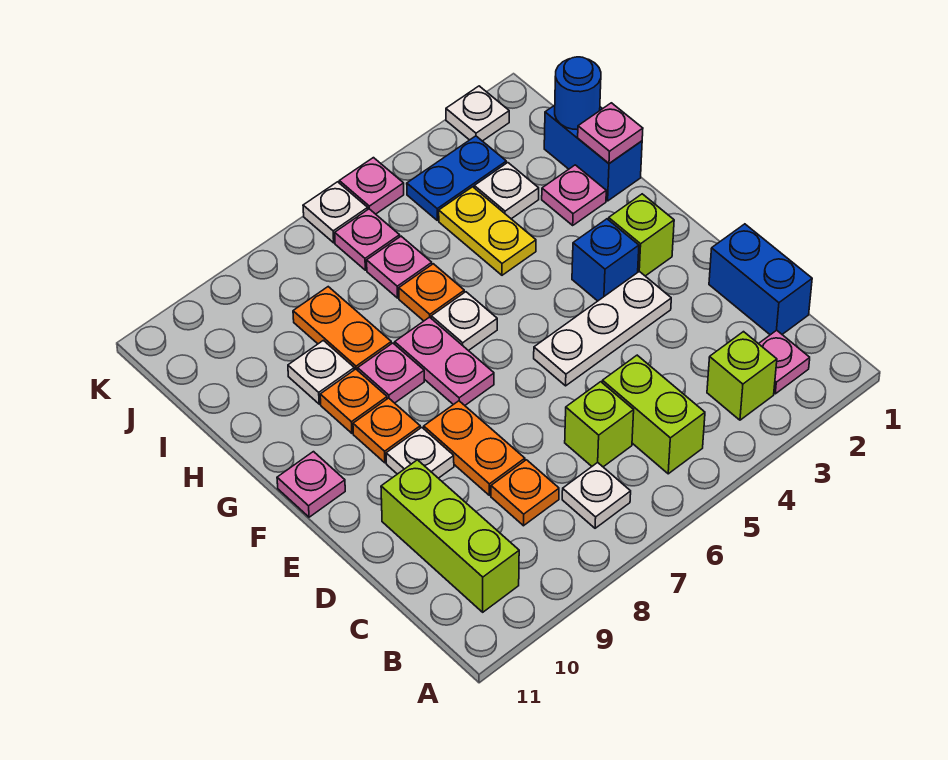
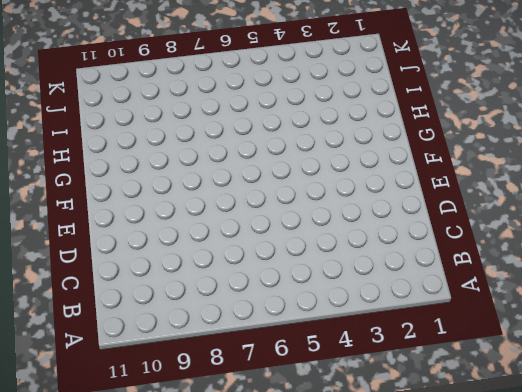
none -> pink plate B2 level 1
none -> lime brick B3 level 1
none -> lime brick B5:C5 level 1
none -> white plate B7 level 1

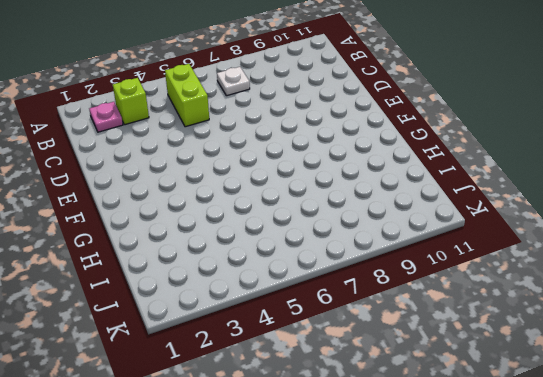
none -> lime brick B10:D10 level 1
none -> blue brick C1:D1 level 1
none -> lime brick C6 level 1
none -> orange plate C8 level 1

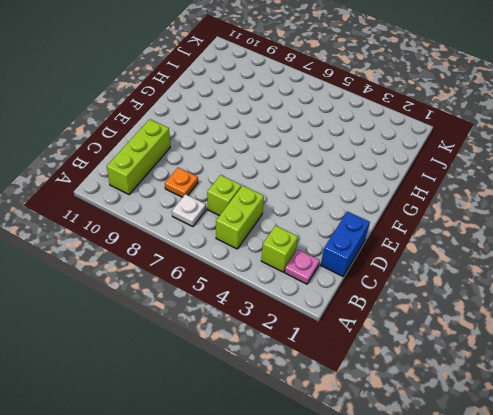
none -> orange plate D8:E8 level 1
none -> white plate E3:E5 level 1
none -> white plate E9 level 1
none -> lime brick F2 level 1

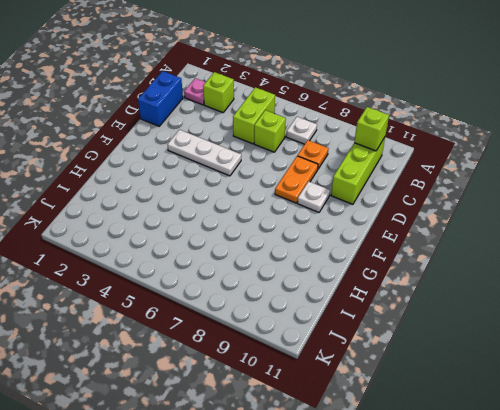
lime brick B10 level 2 -> lime brick F2 level 1
none -> blue brick F3 level 1
none -> pink plate F7:G7 level 1
none -> orange plate F9 level 1
none -> pink plate F11 level 1

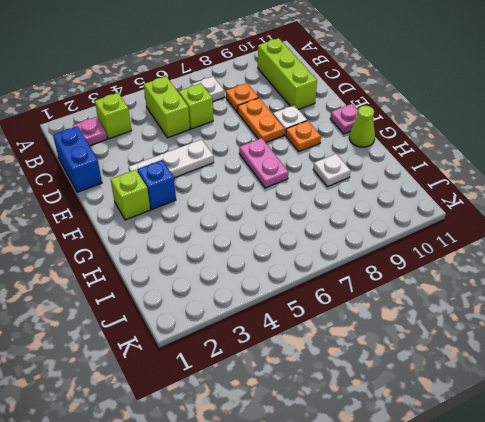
lime cone G11 level 1 -> none
none -> white plate G6 level 1
none -> pink plate G8 level 1
none -> orange plate G9 level 1
none -> blue brick H1:I1 level 1

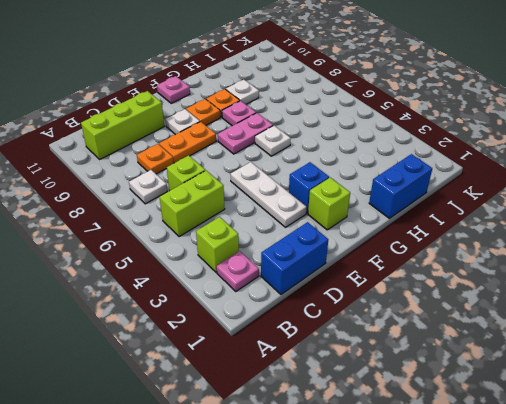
none -> pink plate H2 level 1
none -> yellow plate H4:I4 level 1
none -> orange plate H6 level 1
none -> orange plate H8:I8 level 1

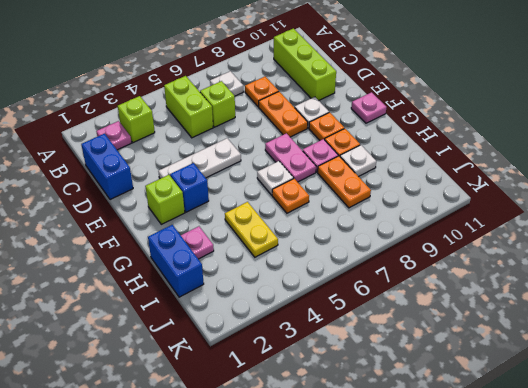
none -> white plate I3 level 1
none -> pink plate I6 level 1
none -> blue plate J3:J4 level 1
none -> pink plate J6 level 1

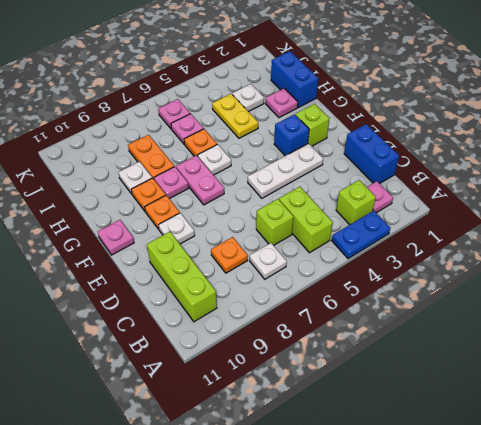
blue plate A3:A4 level 1 -> blue plate J3:J4 level 1
none -> orange plate D8:E8 level 1
none -> white plate K2 level 1
none -> pink plate K5 level 1
none -> white plate K6 level 1

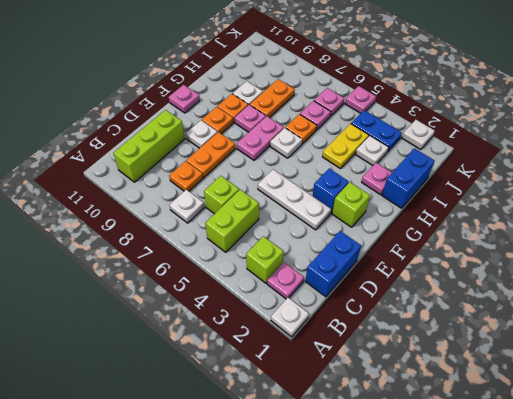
white plate A1 level 1 -> white plate K6 level 1
none -> pink plate H1 level 2
none -> blue round brick I1 level 2

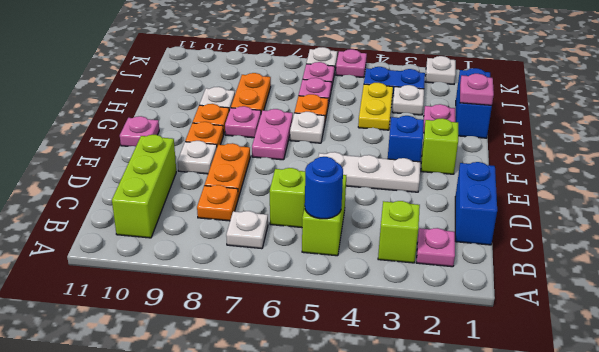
blue round brick B5 level 2 -> blue round brick I1 level 2

